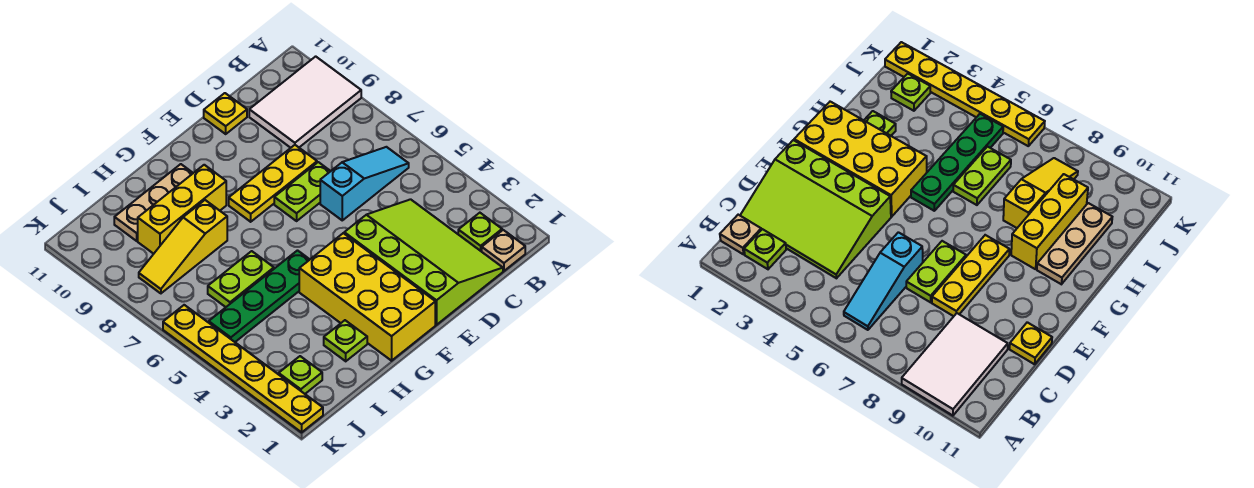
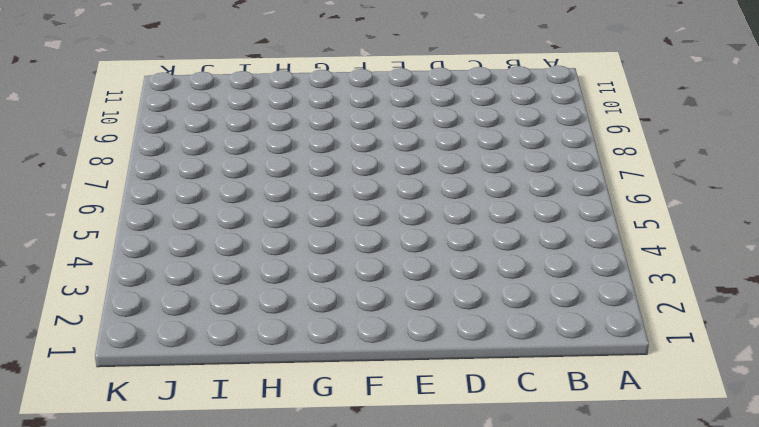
none -> white tile A9:C10 level 1
none -> tan plate B1 level 1
none -> lime plate B2 level 1

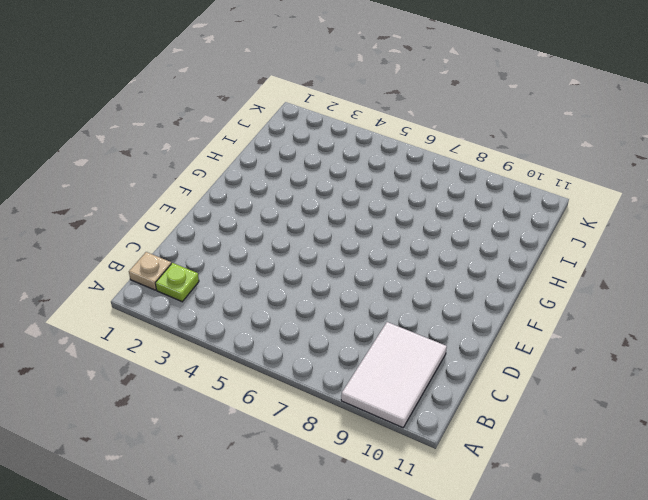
none -> cyan slope B6:D6 level 1 top D
none -> lime slope C1:E4 level 1 top E
none -> lime plate D7:E7 level 1

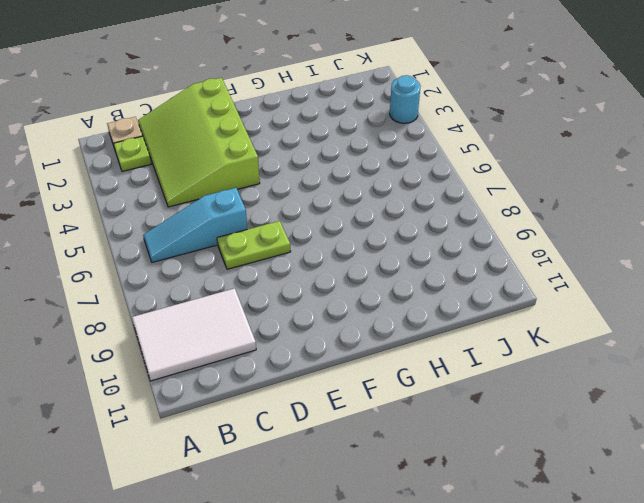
cyan round brick K3 level 1 -> yellow plate K1:K6 level 1
none -> yellow plate D8:F8 level 1
none -> yellow plate D11 level 1
none -> yellow brick F1:G4 level 1

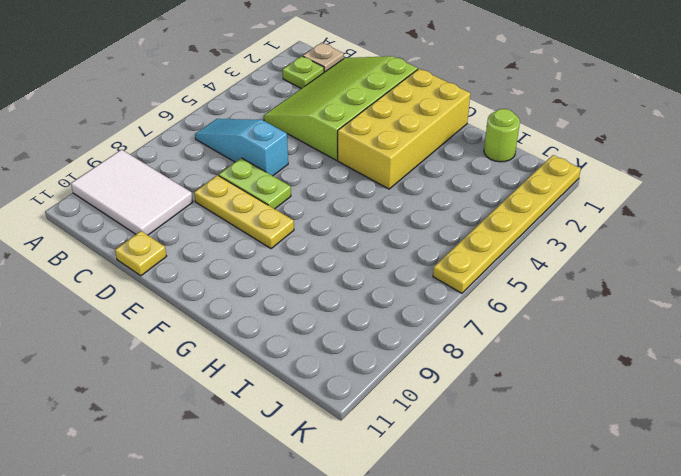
lime round brick I1 level 1 -> none
none -> green plate G5:J5 level 1
none -> yellow brick G9:I9 level 1
none -> tan plate G10:I10 level 1

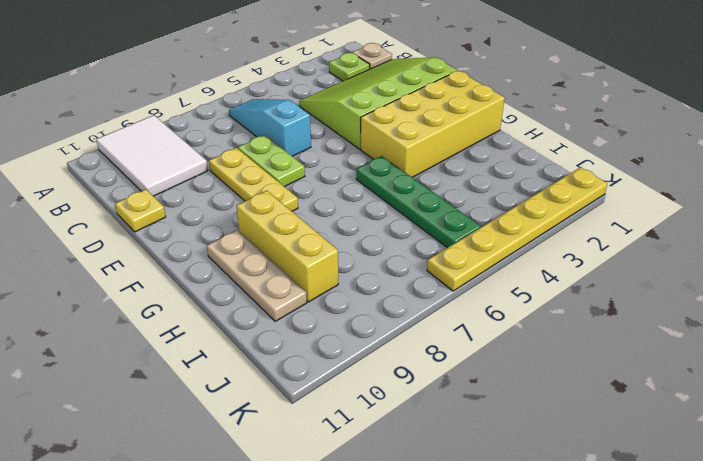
none -> lime plate H2 level 1
none -> lime plate H6:I6 level 1
none -> yellow slope H8:J8 level 1 top H

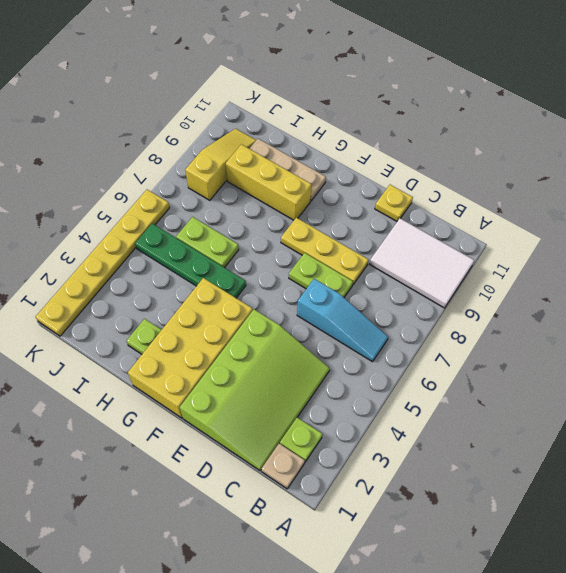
yellow slope J8:J10 level 1 top 8 -> yellow slope H8:J8 level 1 top H
none -> lime plate J2 level 1

